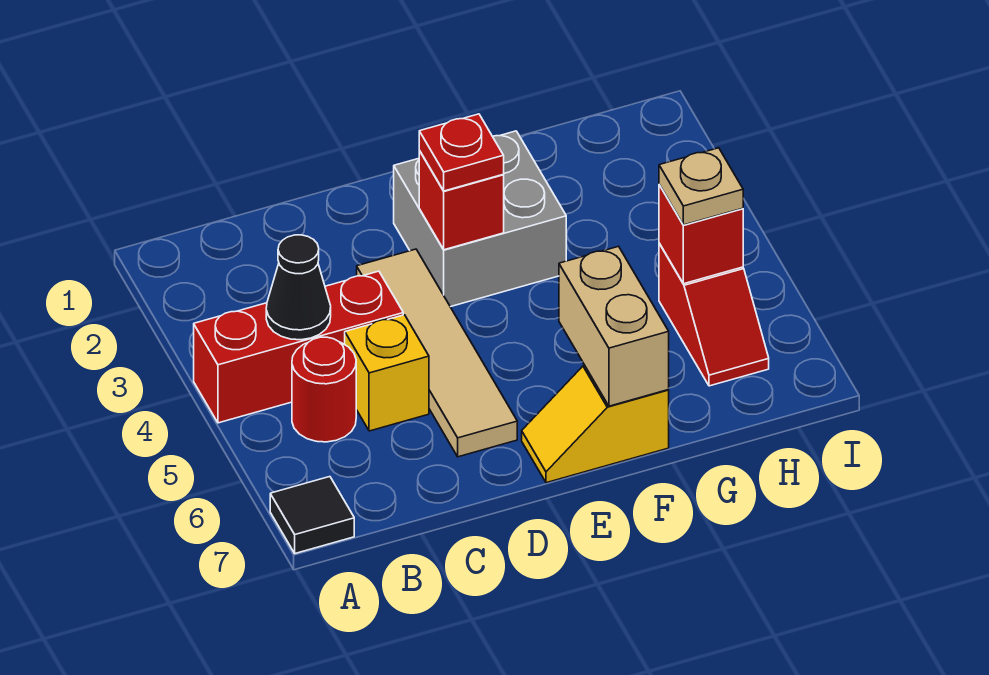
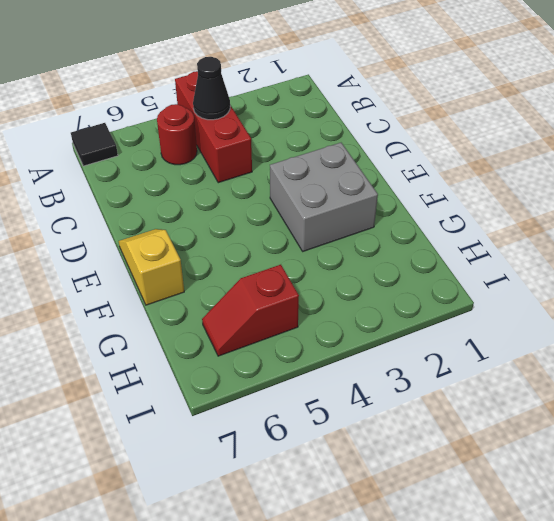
none -> yellow brick C5 level 1
none -> tan tile D3:D6 level 1
none -> red brick E3 level 2

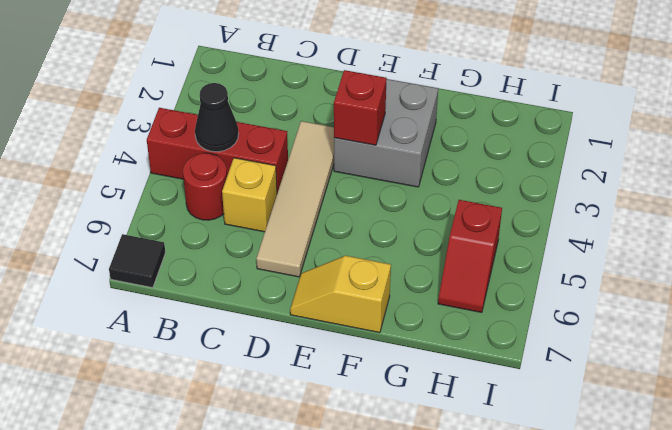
none -> tan brick F6:F7 level 2
none -> red brick H5 level 2
none -> red plate E3 level 3

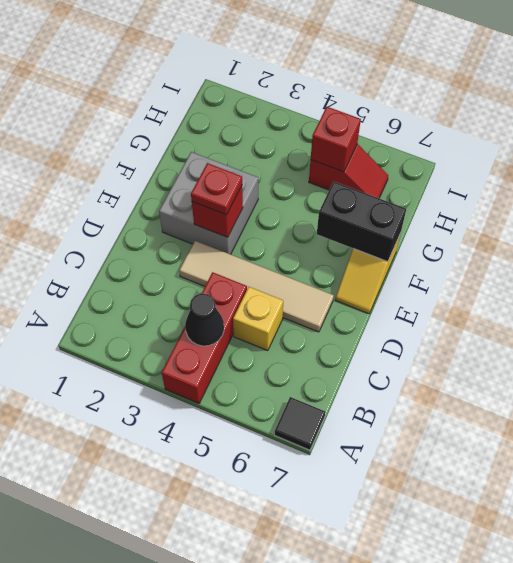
black brick F6:F7 level 2 -> tan brick F6:F7 level 2
none -> red round brick B5 level 1
none -> tan plate H5 level 3

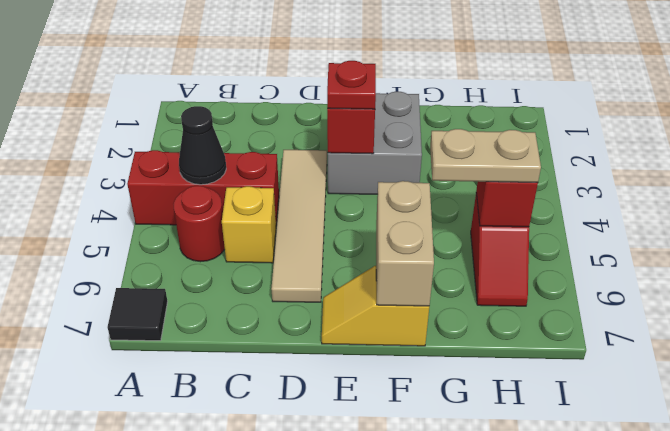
tan plate G5:H5 level 3 -> tan plate H5 level 3

